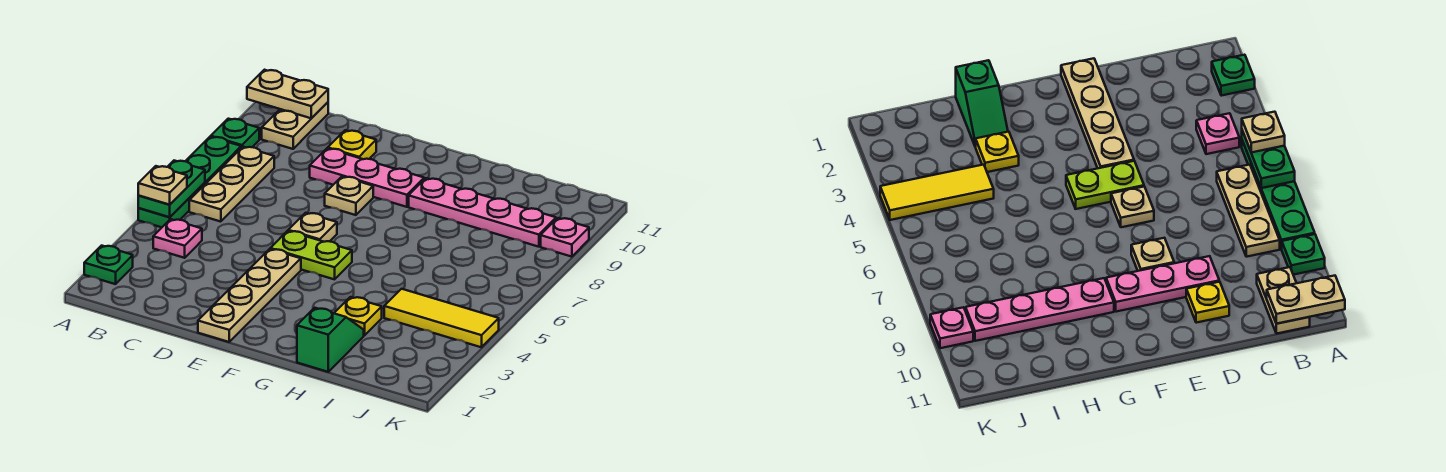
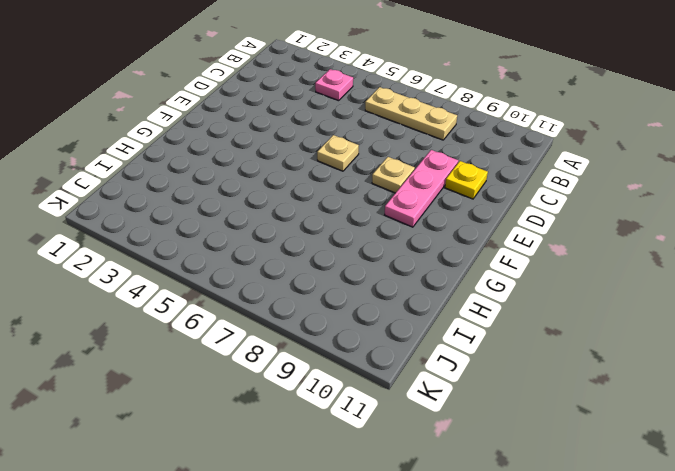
none -> green plate A2 level 1
none -> green plate A5:A8 level 1
none -> green plate A9 level 1

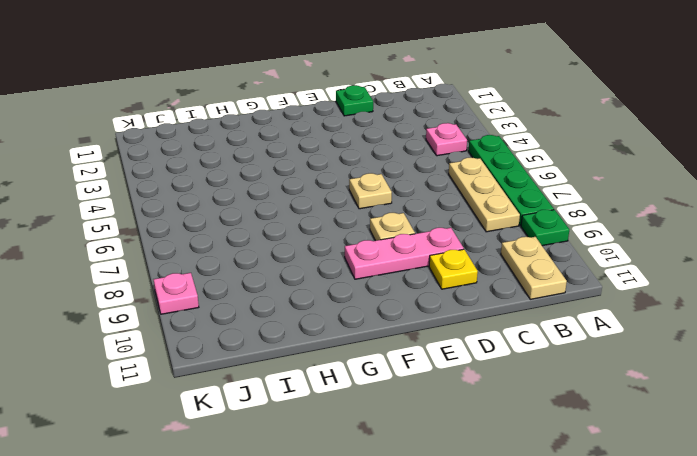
green plate D1 level 1 -> green plate A2 level 1
none -> tan plate E1:E4 level 1
none -> lime plate E5:F5 level 1
none -> pink plate G9:J9 level 1

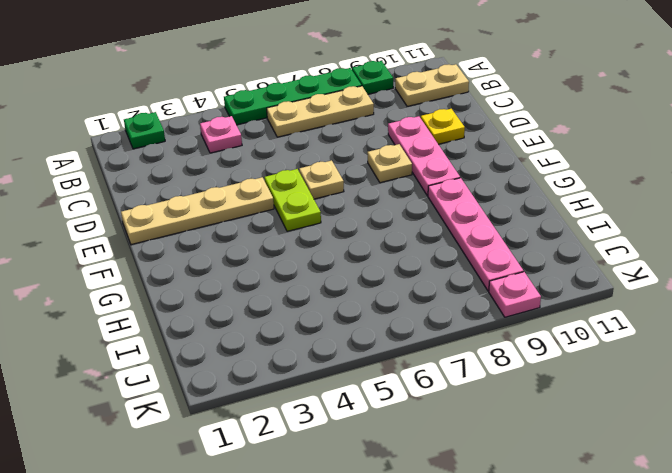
none -> green slope H1:H2 level 1 top 1
none -> yellow plate H3 level 1
none -> yellow tile I4:K4 level 1

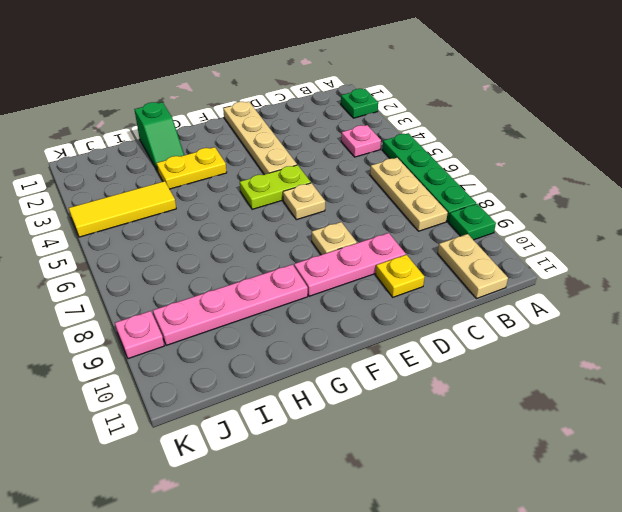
yellow plate G3:H3 level 1 -> yellow plate H3 level 1
none -> green plate A5:A6 level 2
none -> tan plate A11:B11 level 2
none -> tan plate A5 level 3

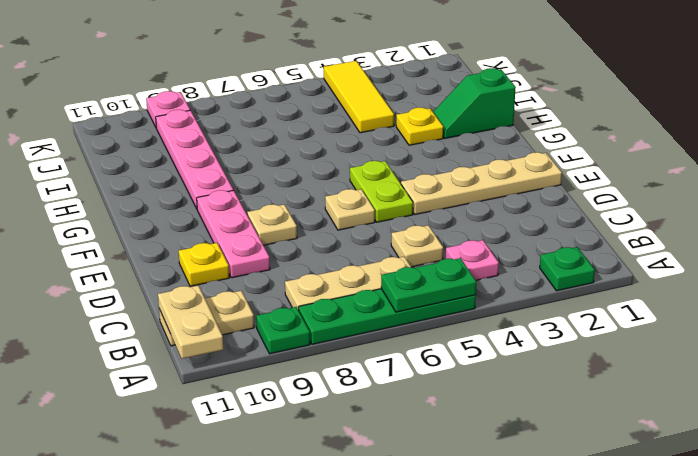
tan plate C5 level 1 -> tan plate A5 level 3

